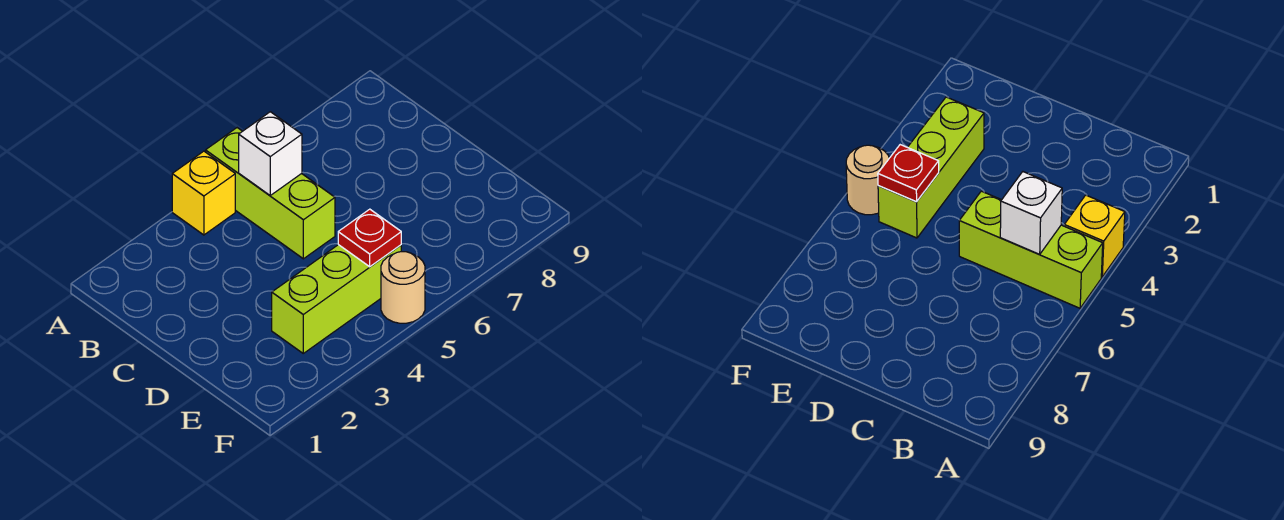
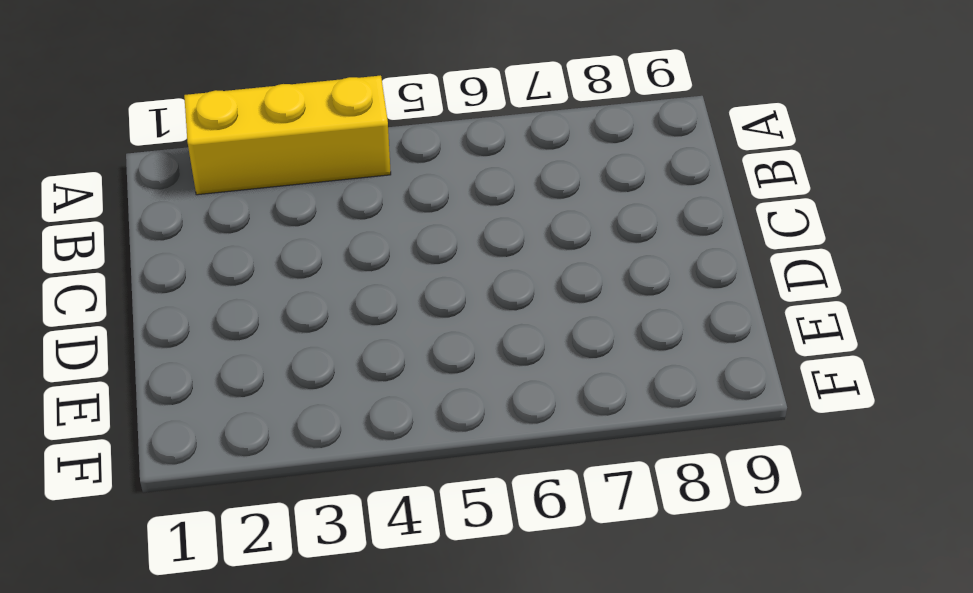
yellow brick A2:A4 level 1 -> yellow brick A4 level 1
none -> lime brick A5:C5 level 1
none -> lime brick E3:E5 level 1

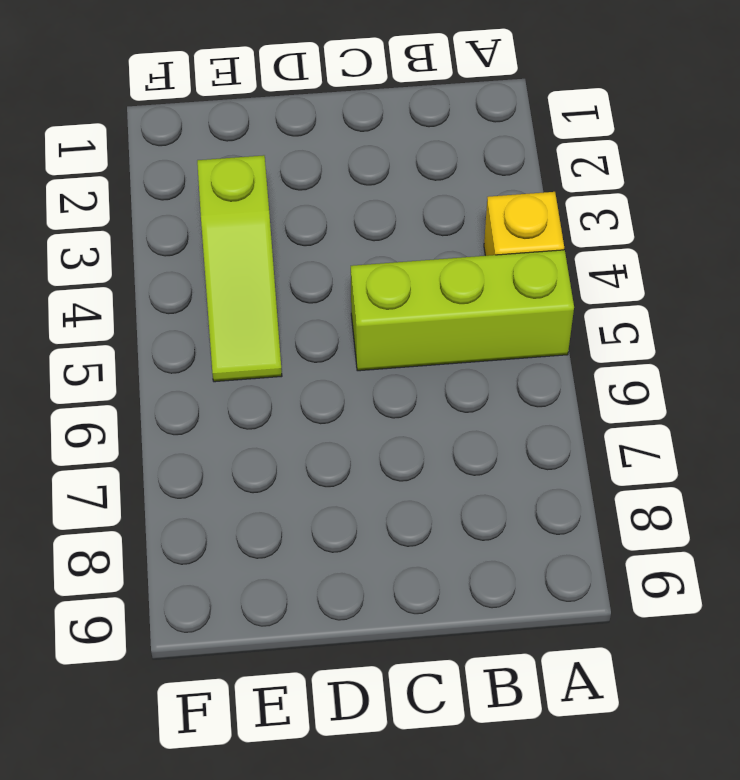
lime slope E3:E5 level 1 top 3 -> lime brick E3:E5 level 1
none -> tan round brick F5 level 1
none -> white brick B5 level 2

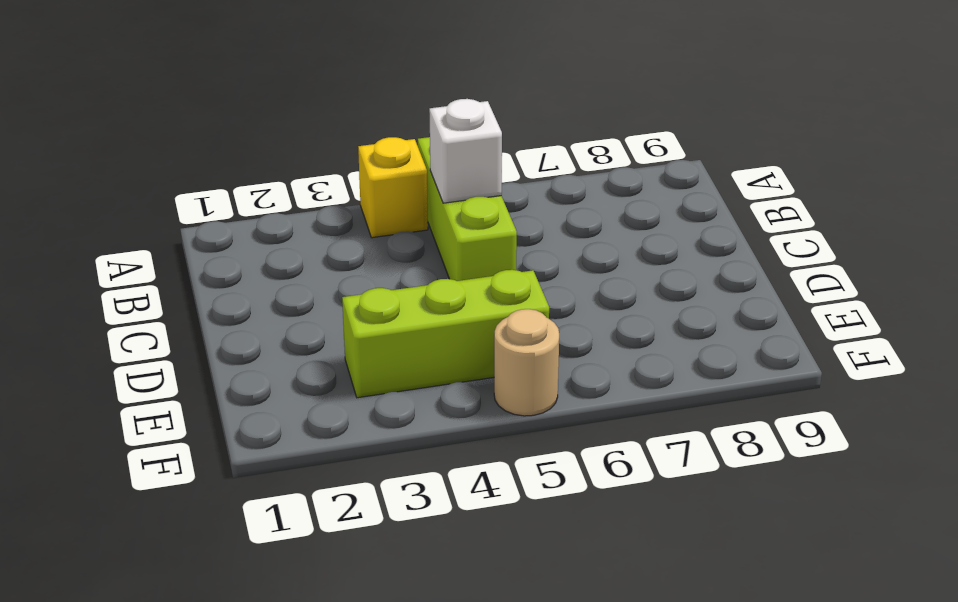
none -> red plate E5 level 2

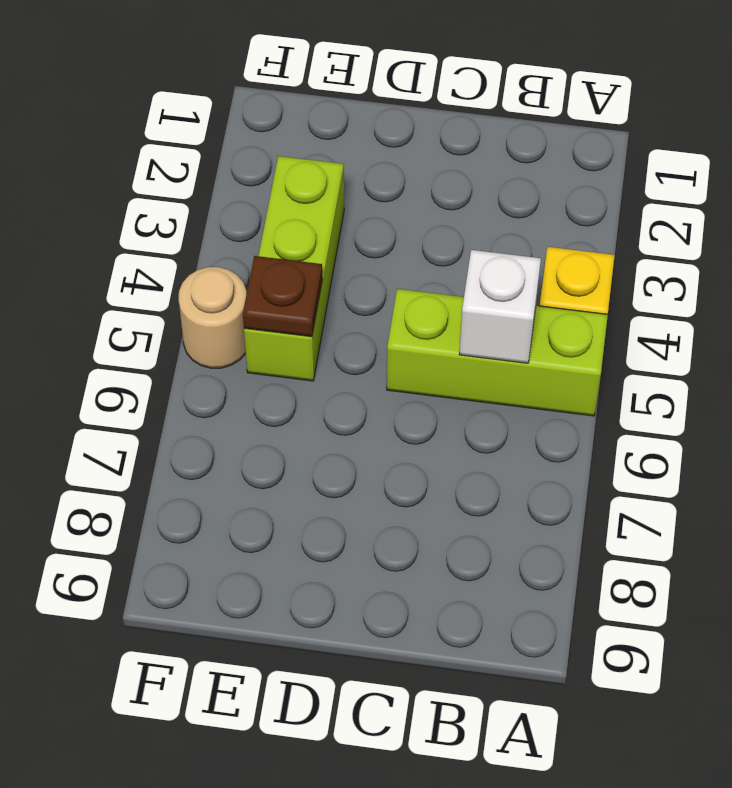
brown plate E5 level 2 -> red plate E5 level 2

